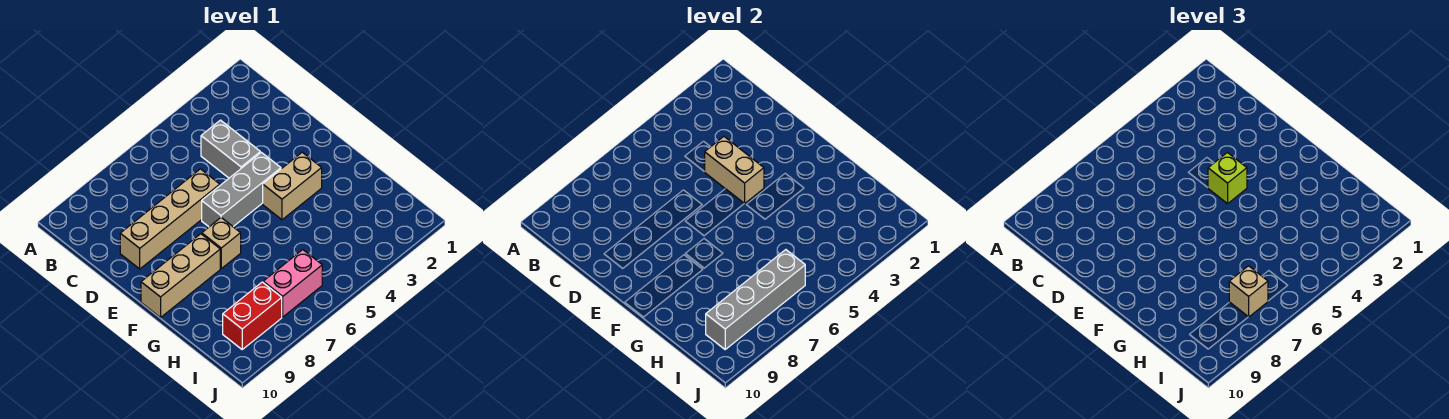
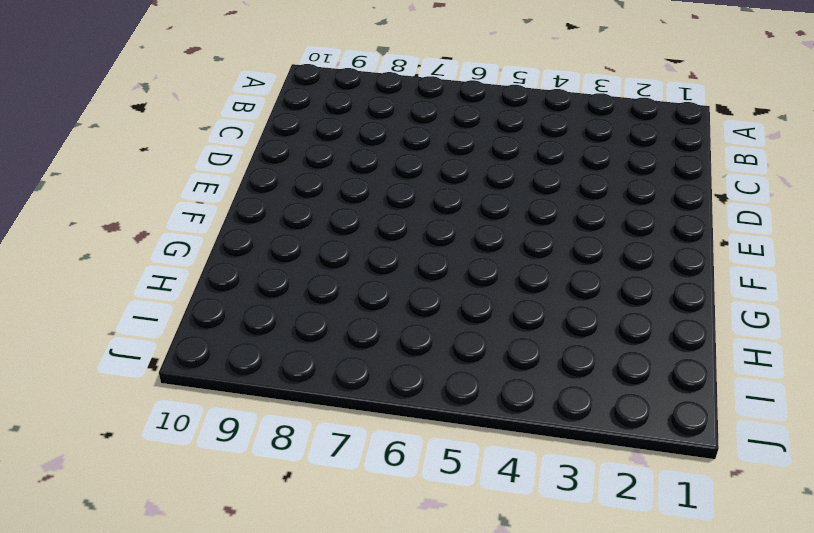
none -> grey brick C4:D4 level 1
none -> tan brick D6:D9 level 1
none -> grey brick E4:E6 level 1

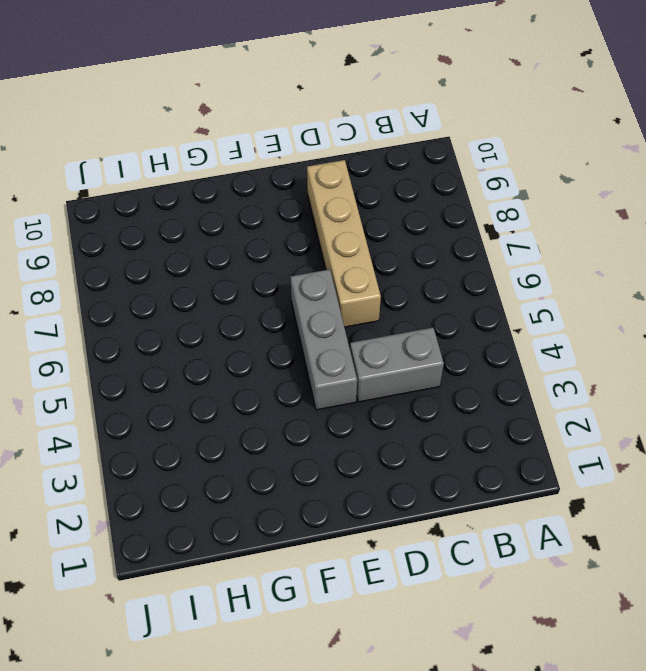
none -> tan brick F3:F4 level 1
none -> tan brick F7 level 1
none -> tan brick F8:F10 level 1

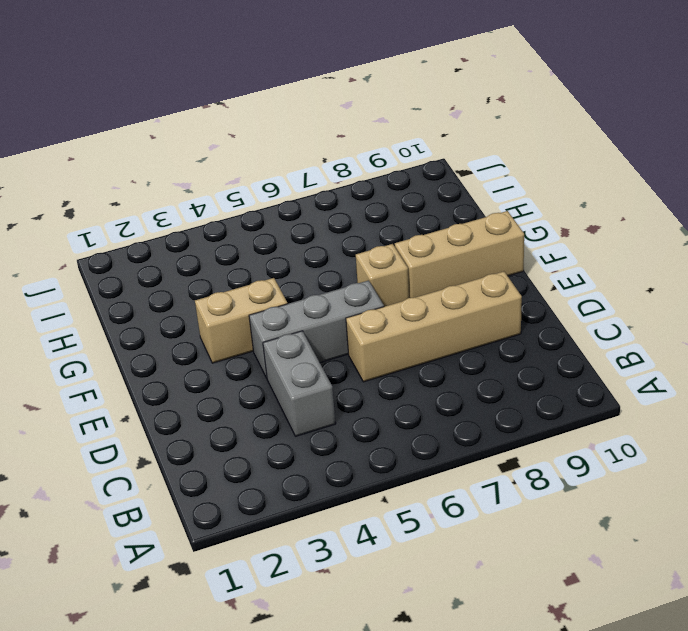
none -> pink brick I6:I7 level 1
none -> red brick I8:I9 level 1
none -> tan brick D4:E4 level 2

